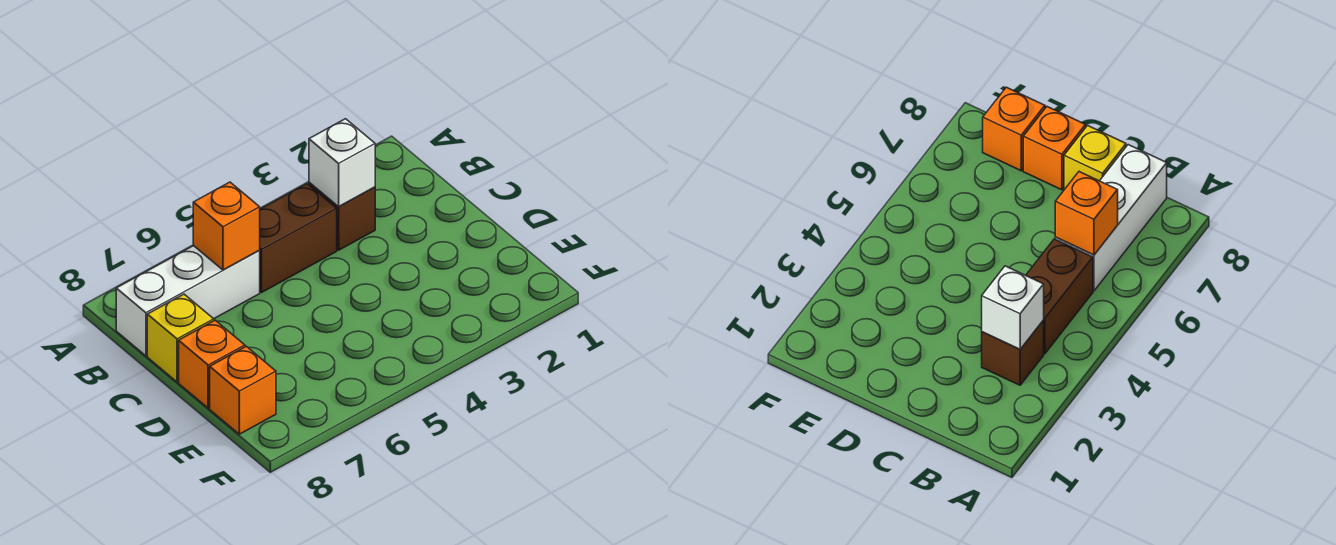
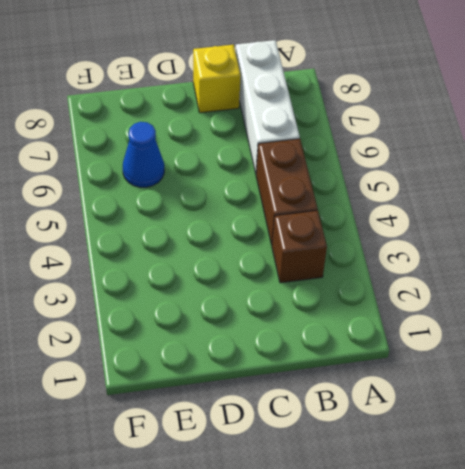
blue cone E6 level 1 -> none
none -> orange brick D8 level 1
none -> orange brick E8 level 1

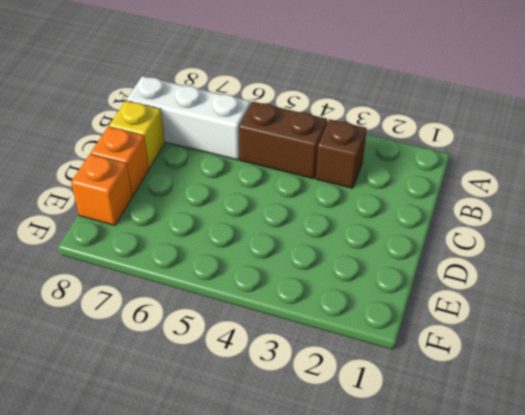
none -> white brick B3 level 2
none -> orange brick B6 level 2

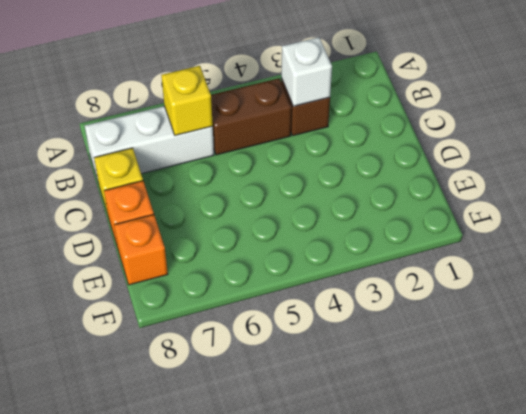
yellow brick B6 level 2 -> orange brick B6 level 2

